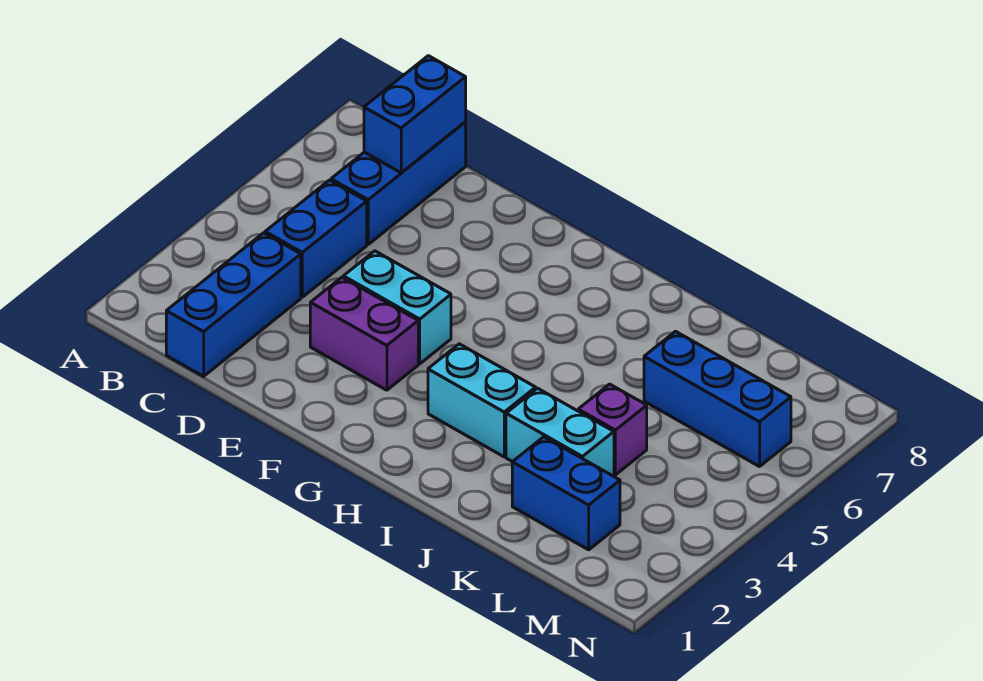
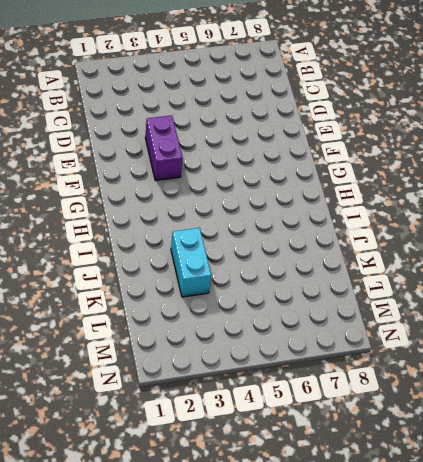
none -> blue brick C1:C3 level 1
none -> blue brick C4:C5 level 1

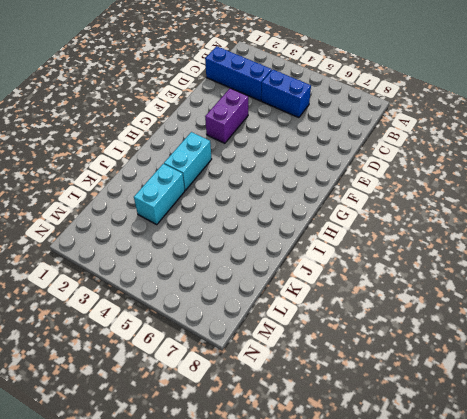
none -> blue brick C6:C8 level 1
none -> cyan brick E4:F4 level 1

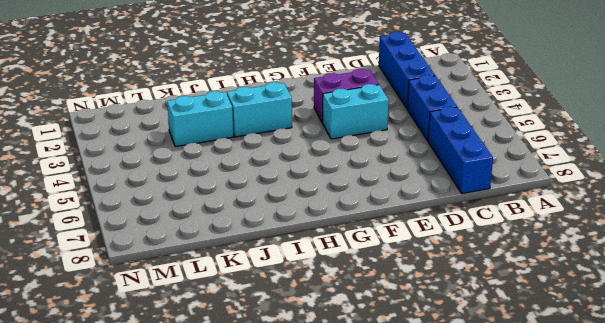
none -> blue brick K2:L2 level 1
none -> purple brick K4 level 1

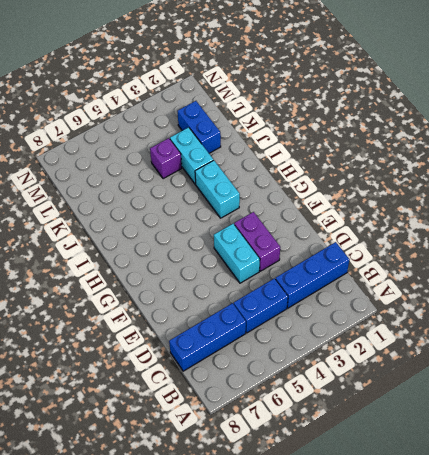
none -> blue brick K6:M6 level 1
none -> blue brick C7:C8 level 2

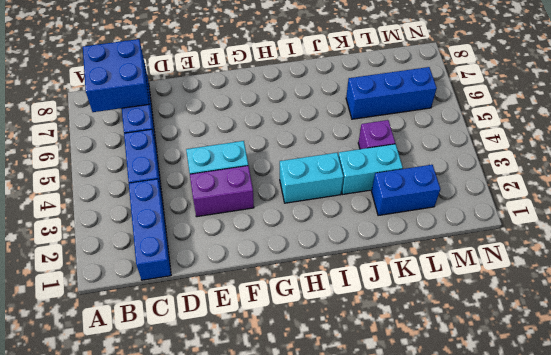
blue brick B7:C8 level 2 -> blue brick C7:C8 level 2

